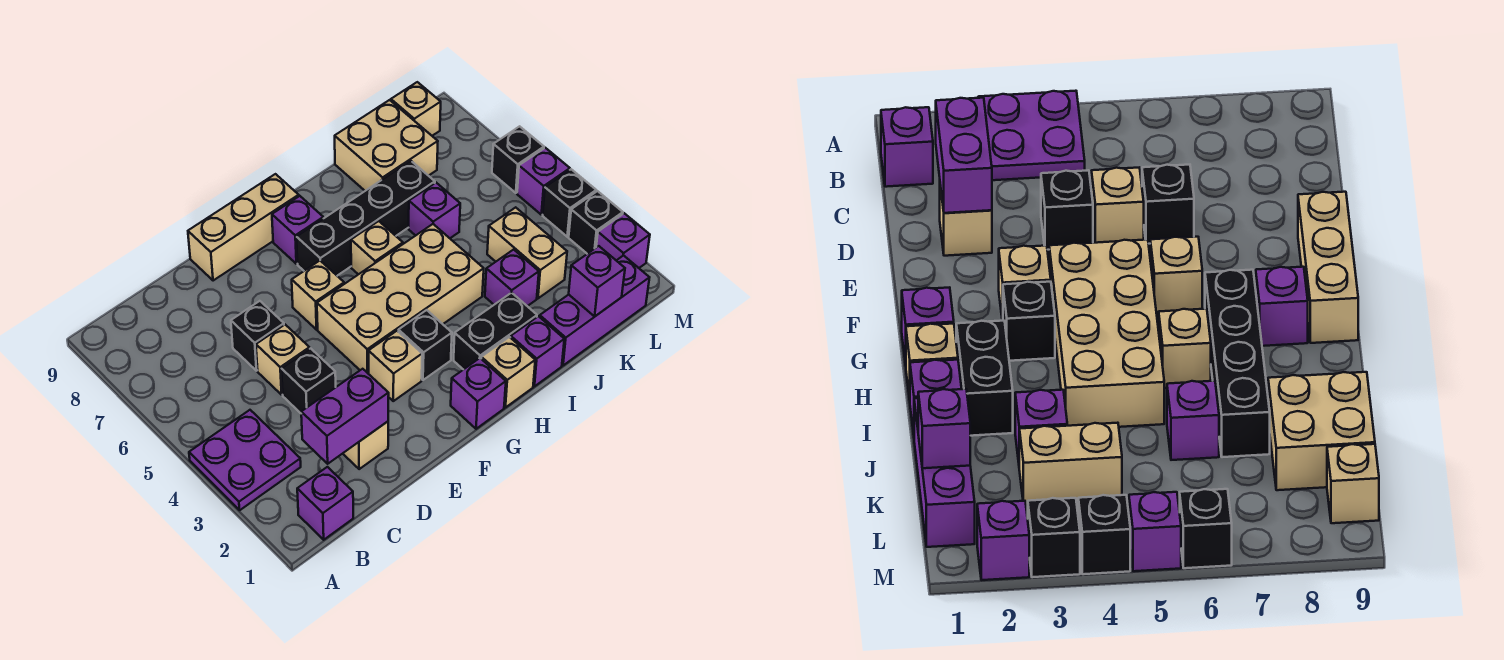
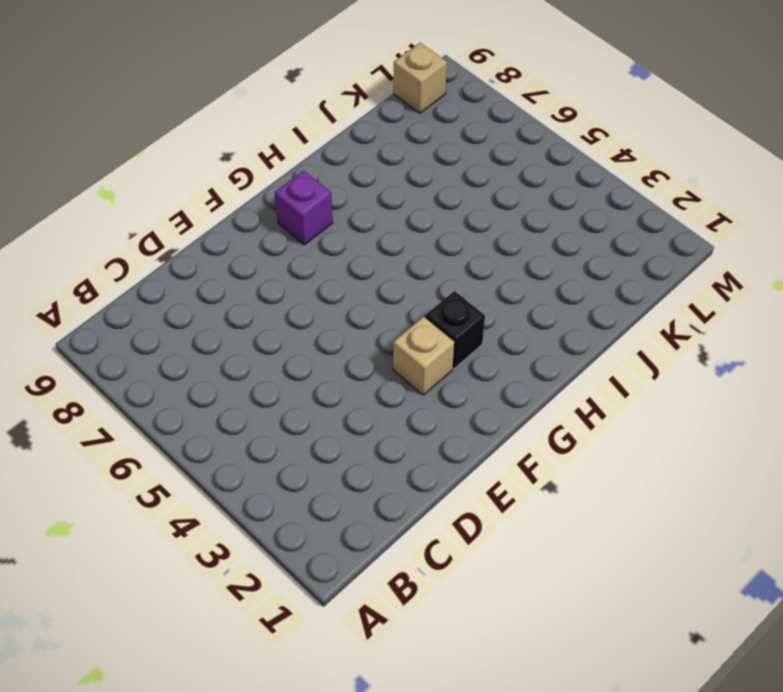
none -> purple plate A3:B4 level 1
none -> purple brick B1 level 1
none -> tan brick D2 level 1
none -> black brick D4 level 1

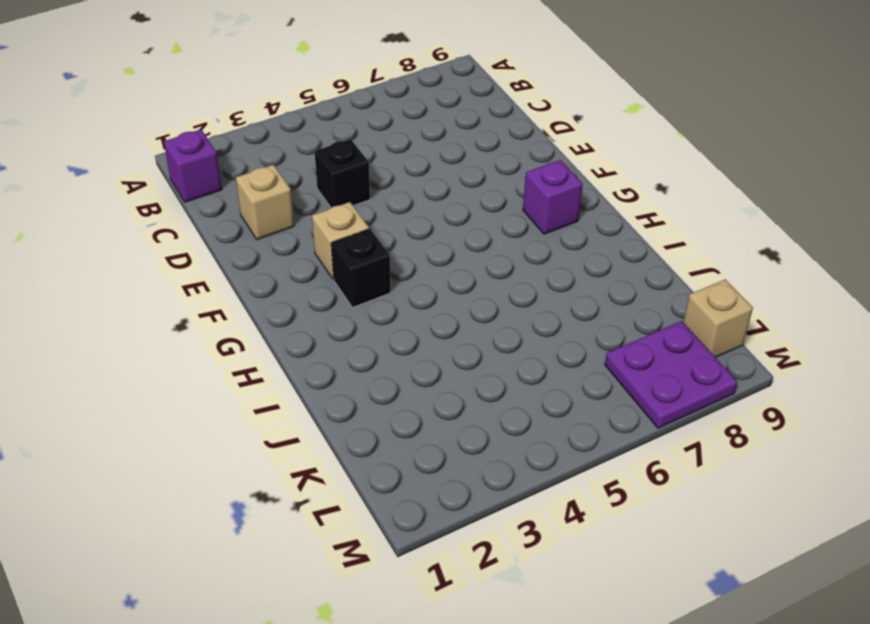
purple plate L7:M8 level 1 -> purple plate A3:B4 level 1
none -> tan brick D5 level 1
none -> black brick D6 level 1
none -> tan brick E9:G9 level 1
none -> tan brick F4:I5 level 1

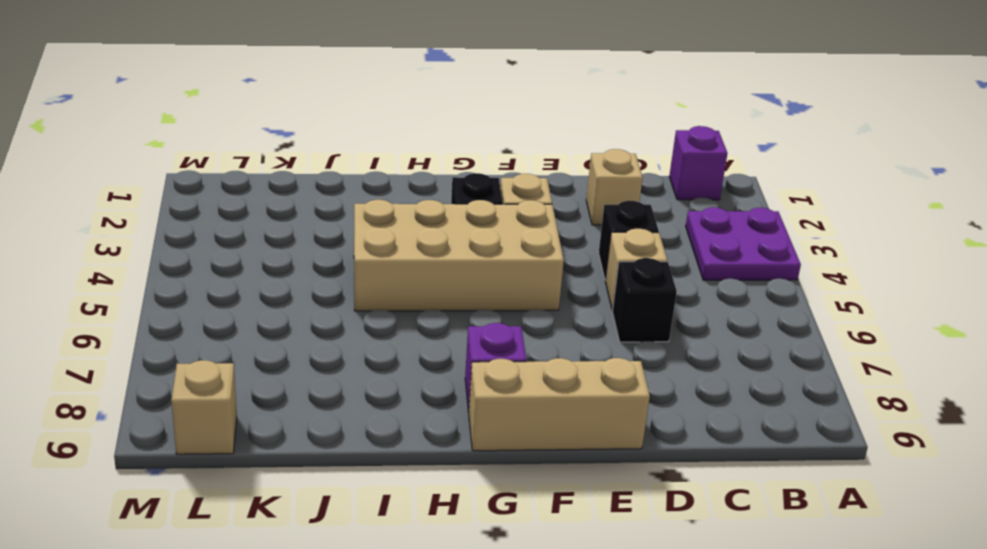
none -> tan brick F6 level 1
none -> purple brick G1 level 1
none -> black brick G7:J7 level 1
none -> tan brick H1 level 1

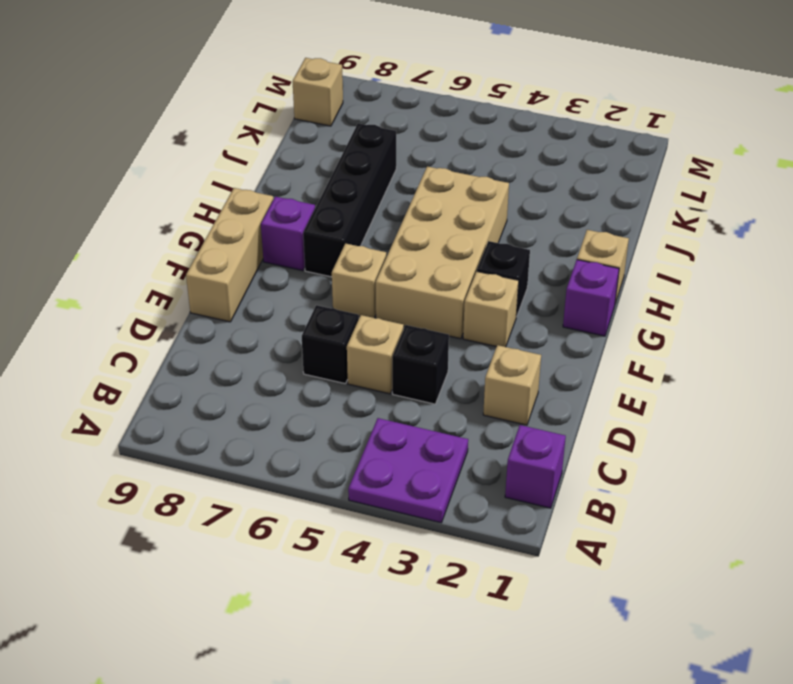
none -> black brick H2:I2 level 1
none -> tan brick H6 level 1
none -> purple brick I1 level 1
none -> purple brick J1:L1 level 1

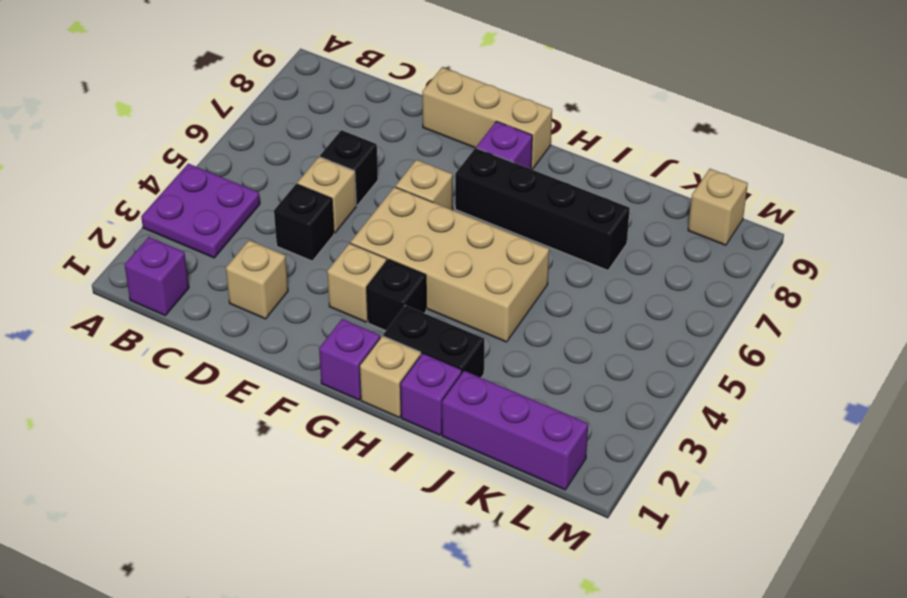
none -> tan brick H6 level 1
none -> purple brick J3 level 1
none -> purple brick J6 level 1
none -> tan brick J8:K9 level 1

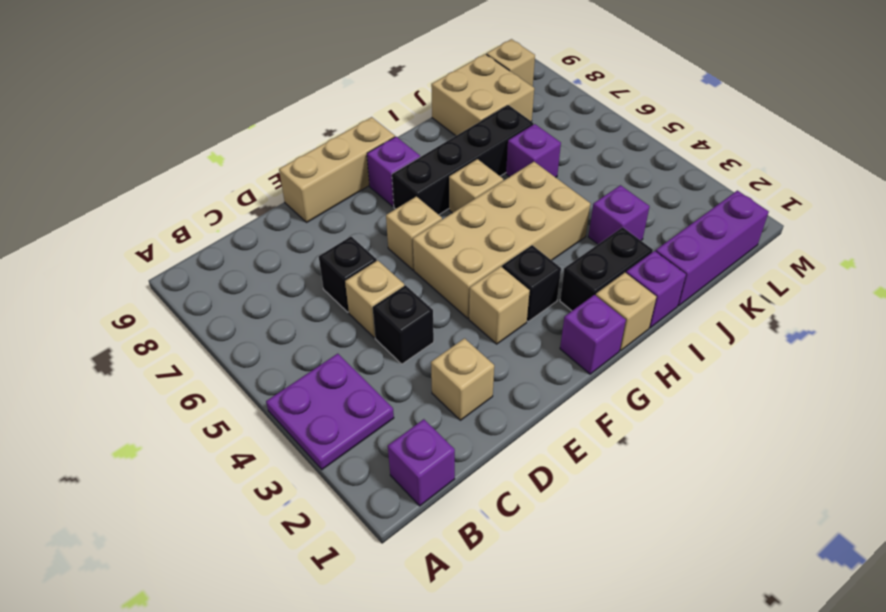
none -> tan brick K3:K4 level 1
none -> purple brick M2 level 1
none -> black brick M3 level 1
none -> black brick M4 level 1

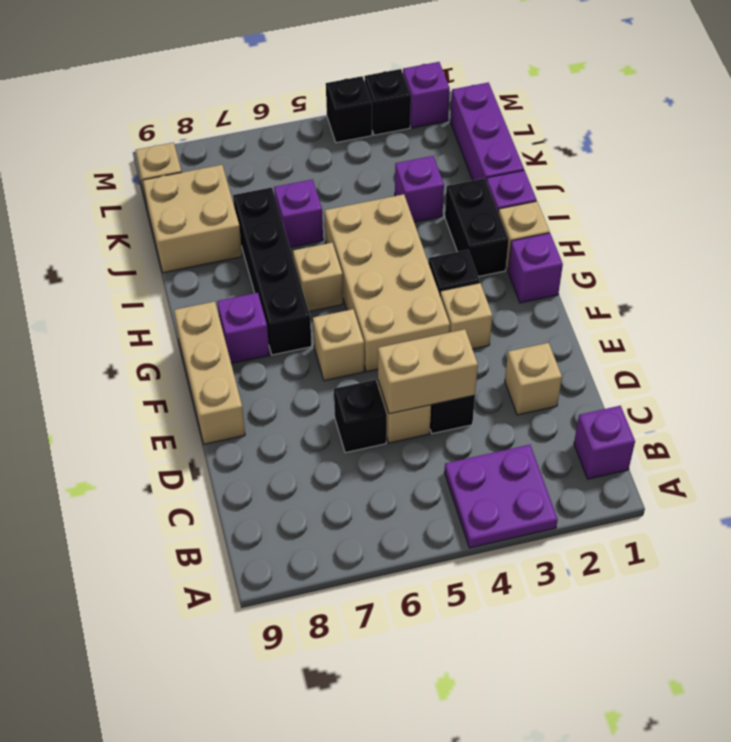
tan brick D4:D5 level 2 -> tan brick K3:K4 level 1
none -> purple brick M5 level 1
none -> black brick M6 level 1
none -> purple brick C2:D2 level 2
none -> purple brick K1 level 2

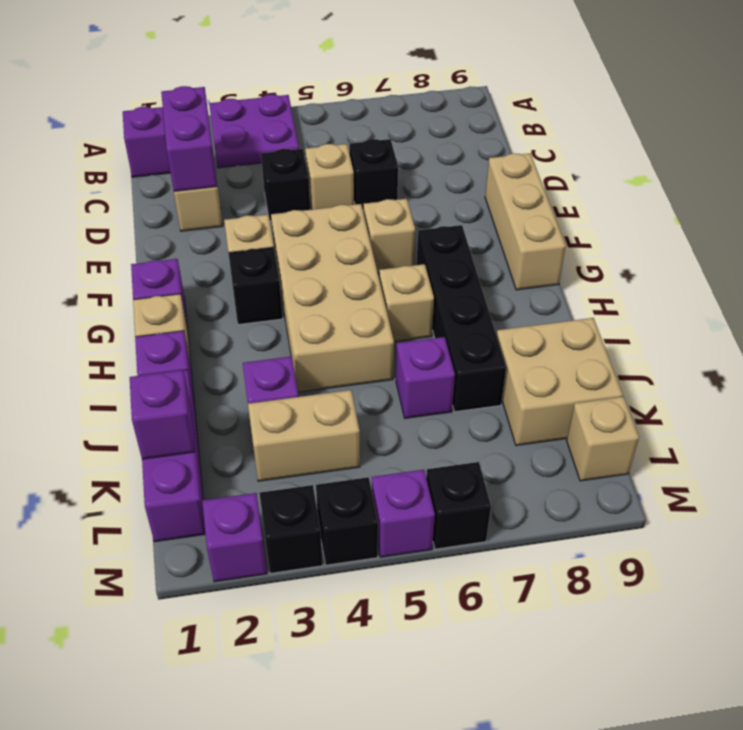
none -> purple brick G8 level 1
none -> black brick H2:I2 level 1

